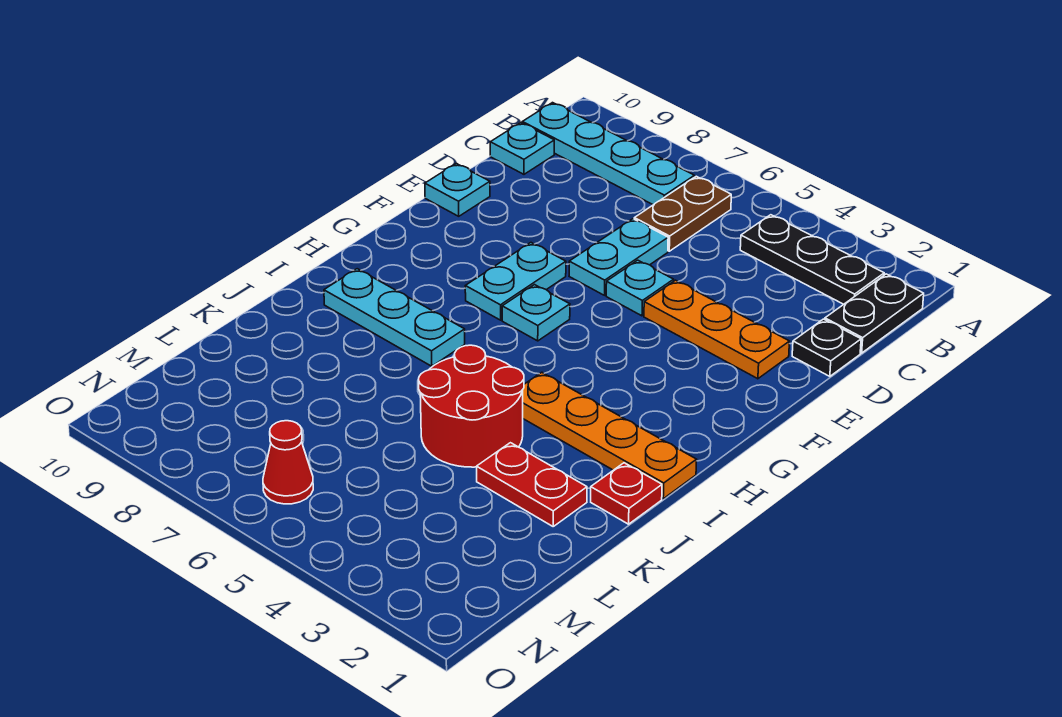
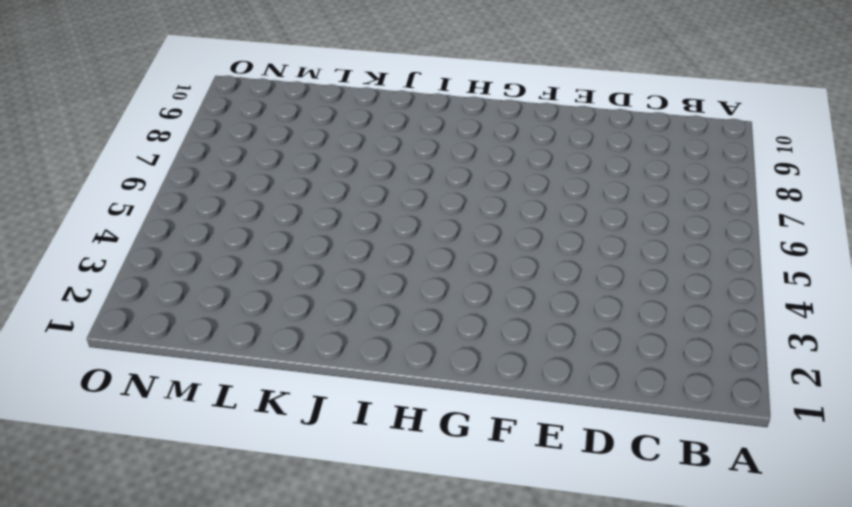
none -> black plate B1:C1 level 1
none -> black plate B2:B4 level 1
none -> brown plate B6:C6 level 1

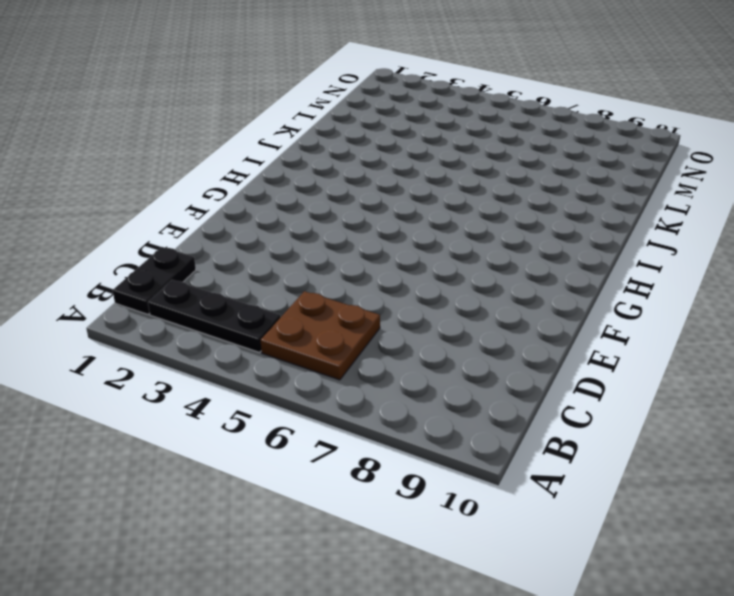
brown plate B5:C6 level 1 -> brown plate B6:C6 level 1
none -> cyan plate B7:B10 level 1
none -> cyan plate C10 level 1
none -> black plate D1 level 1

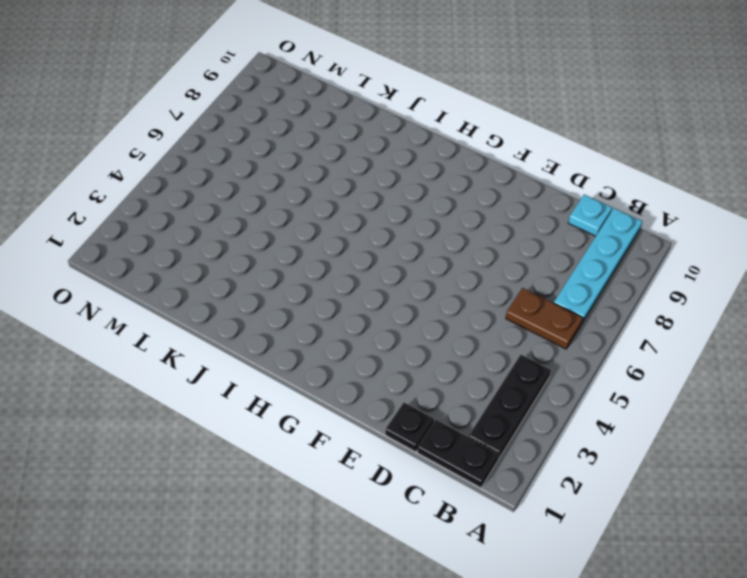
none -> cyan plate D6:E6 level 1
none -> orange plate E2:E4 level 1
none -> cyan plate E5 level 1

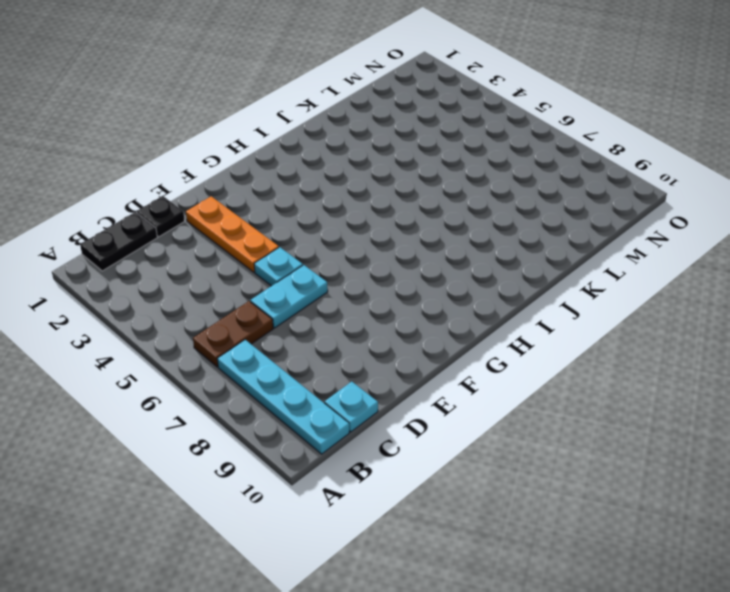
none -> black plate B2:B4 level 1
none -> cyan plate E10 level 1
none -> cyan plate F7:G7 level 1

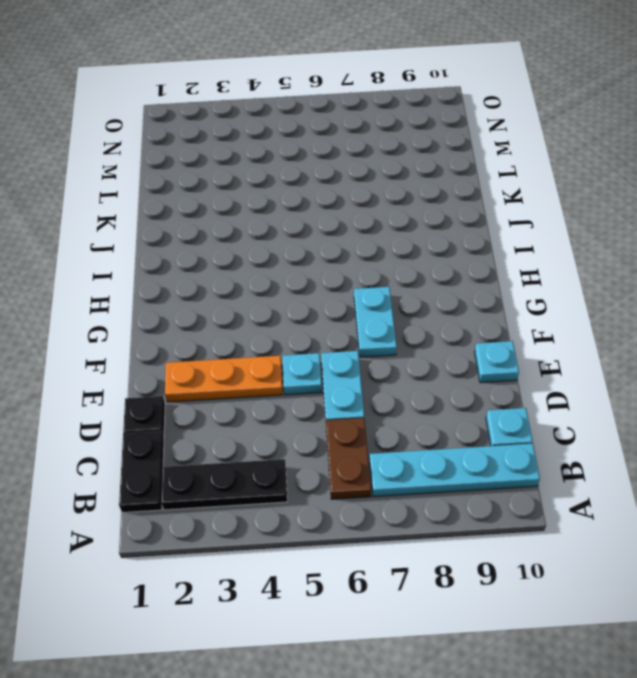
none -> cyan plate G6 level 1
none -> orange plate I1:I4 level 1
none -> cyan plate I7:I9 level 1

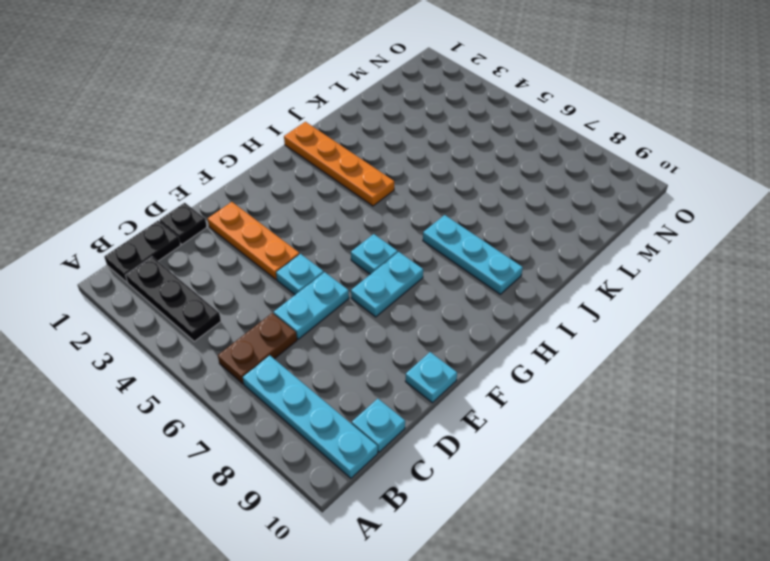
none -> red plate J1 level 1
none -> red round brick J4:K5 level 1
none -> red plate K2:K3 level 1

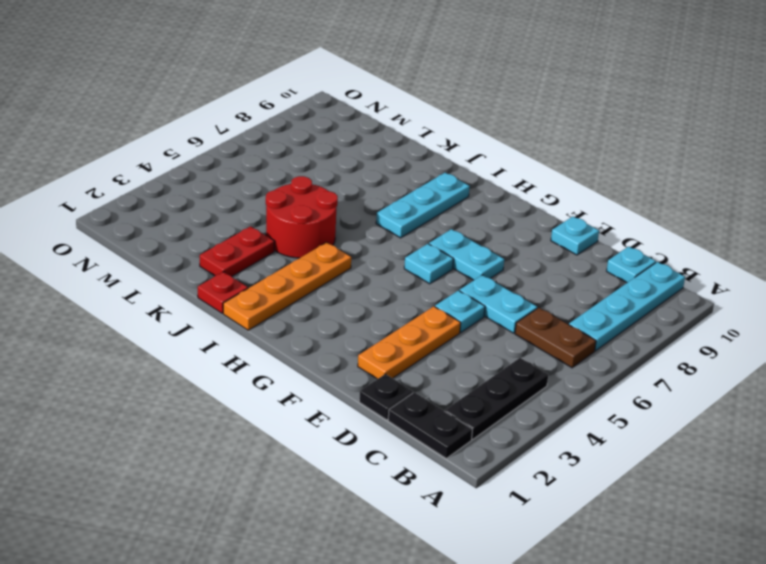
none -> red cone N6 level 1

